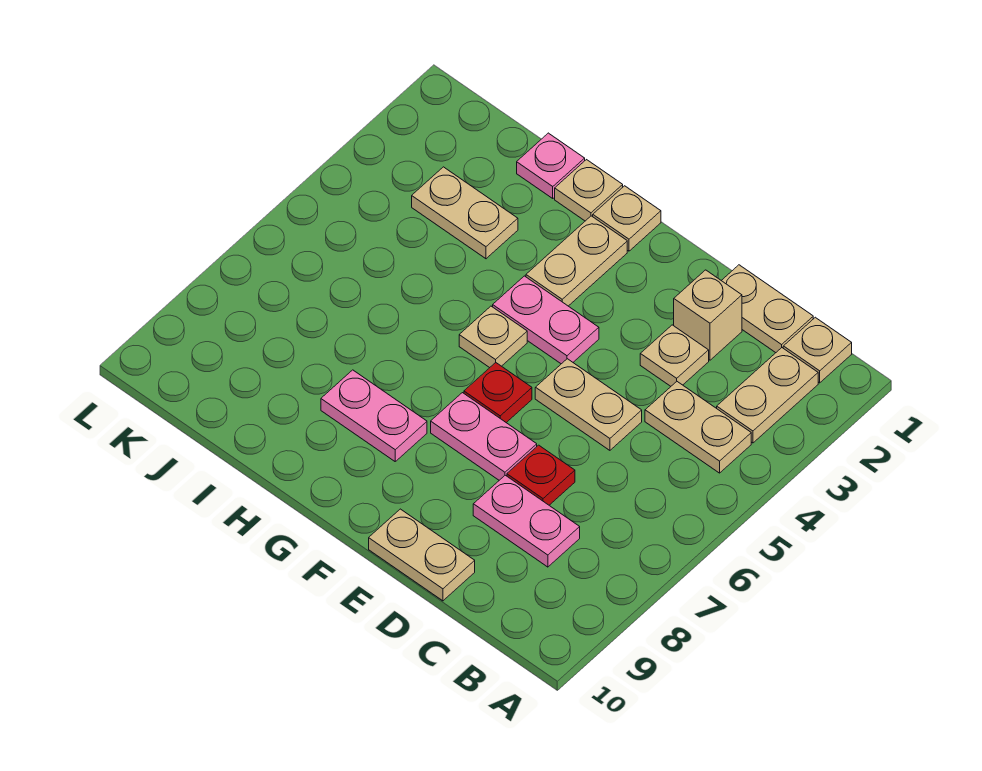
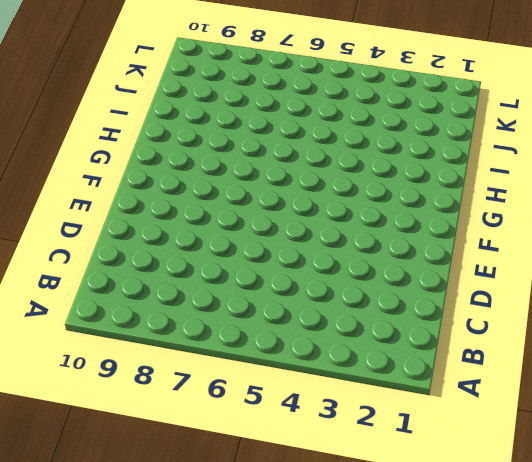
none -> tan plate B1 level 1
none -> tan plate B2:B3 level 1
none -> tan plate B4:C4 level 1

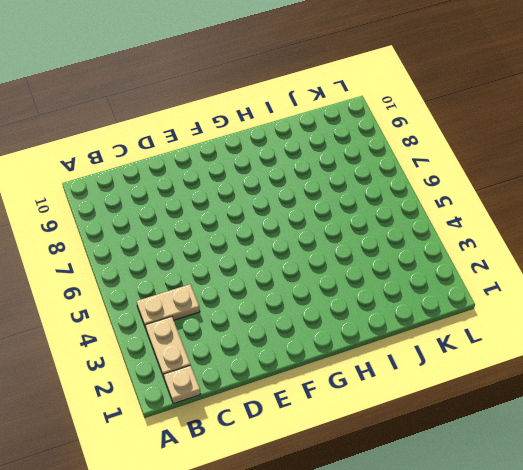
none -> tan plate C1:D1 level 1
none -> pink plate C8:D8 level 1
none -> tan brick D2 level 1

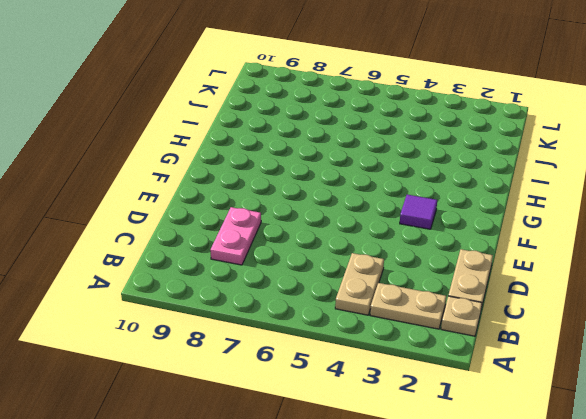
purple tile F3 level 1 -> none
none -> tan brick D2 level 1
none -> tan plate D3 level 1
none -> tan plate D5:E5 level 1

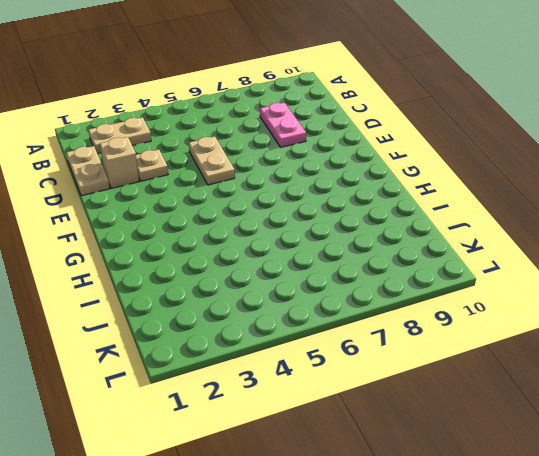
none -> tan plate B1 level 1
none -> tan plate B4:C4 level 1
none -> red plate D7 level 1

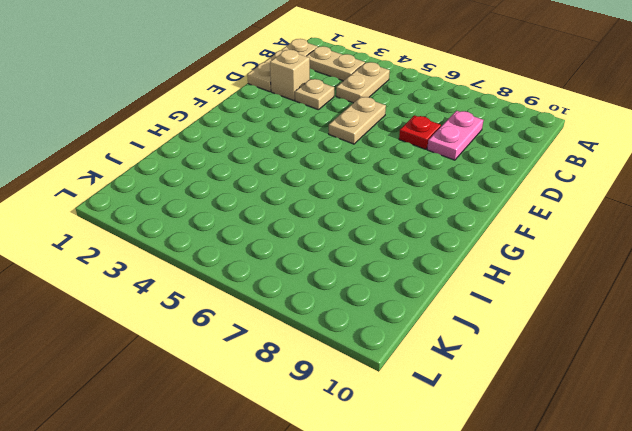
none -> tan plate D10:E10 level 1
none -> pink plate E7:F7 level 1
none -> pink plate F4:G4 level 1

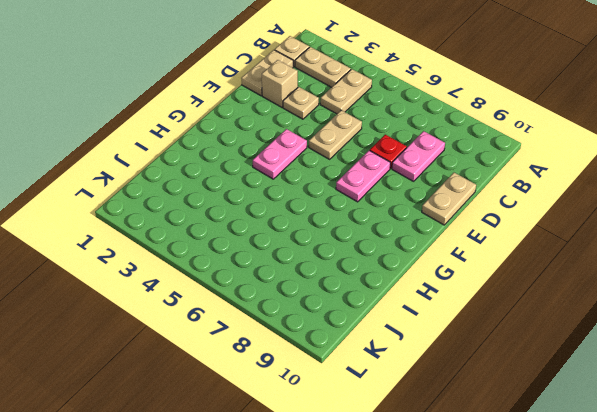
none -> red plate F6 level 1
none -> tan plate G1 level 1
none -> tan plate G2:G3 level 1

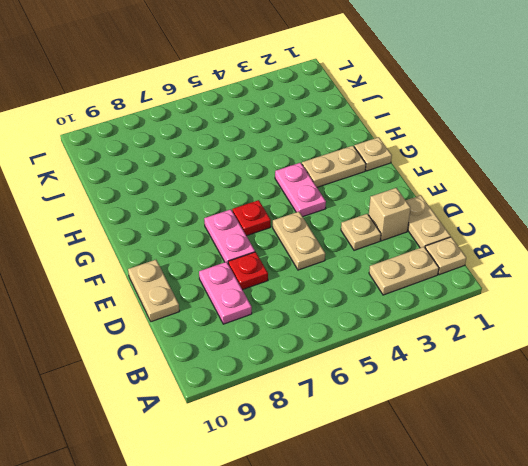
none -> tan plate B4:C4 level 1
none -> tan plate G5 level 1
none -> pink plate G8:H8 level 1

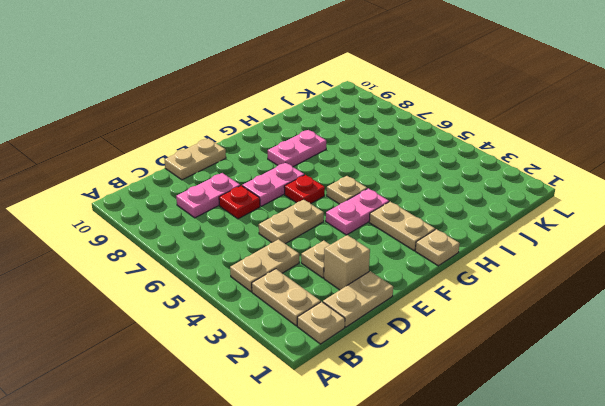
none -> tan plate H1 level 1
none -> pink plate I1 level 1
none -> tan plate I3:J3 level 1

